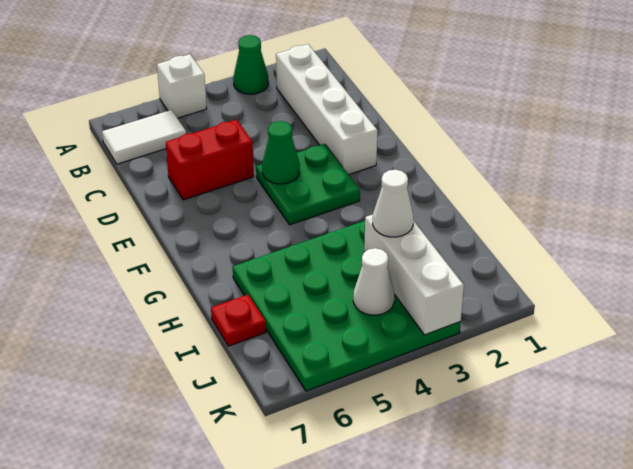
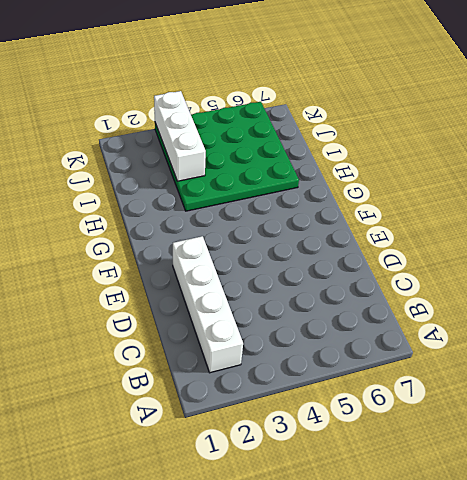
none -> green cone A3 level 1
none -> white brick A5 level 1
none -> white tile B6:B7 level 1

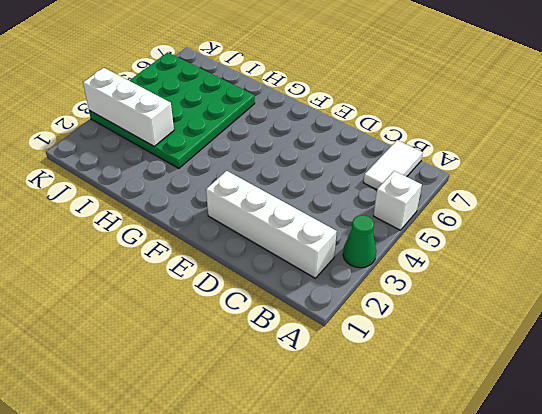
none -> red brick D5:D6 level 1
none -> green plate E3:F4 level 1
none -> red plate I7 level 1

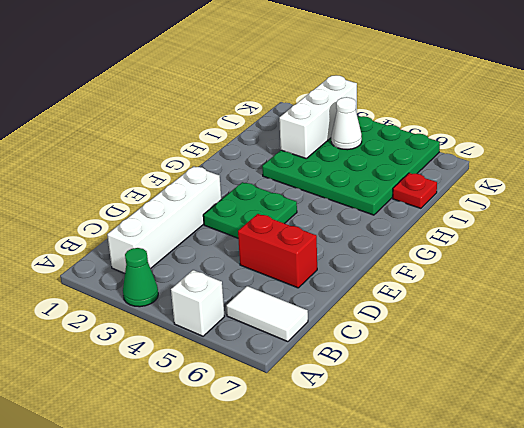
none -> green cone E4 level 2
none -> white cone I3 level 3

